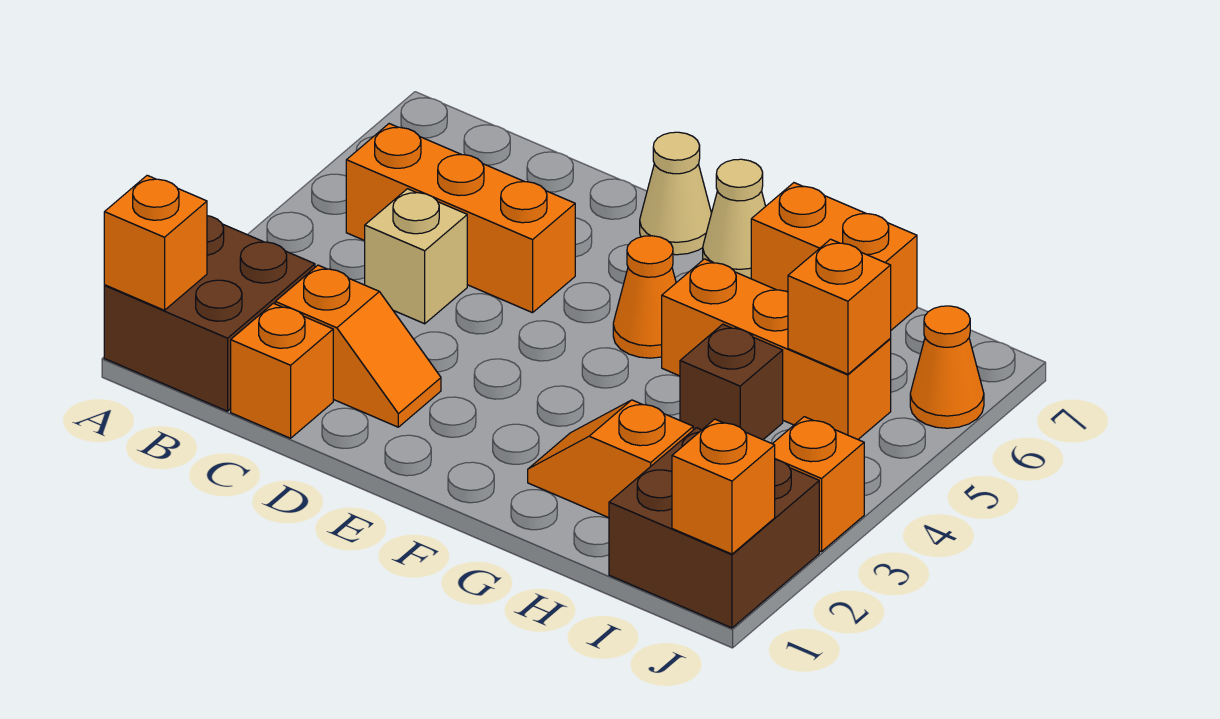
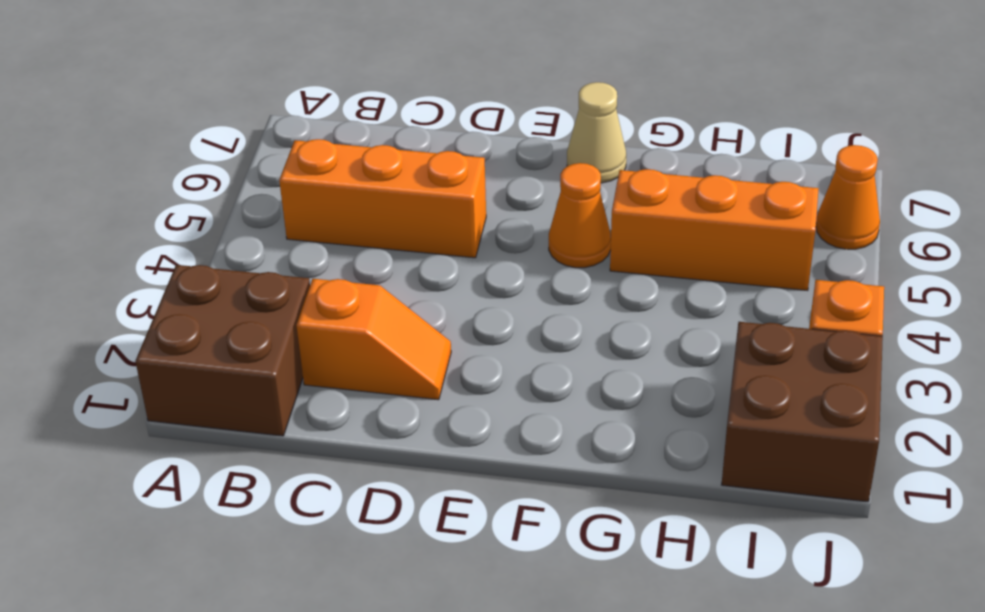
none -> orange brick C1 level 1
none -> tan brick C4 level 1
none -> tan cone E7 level 1

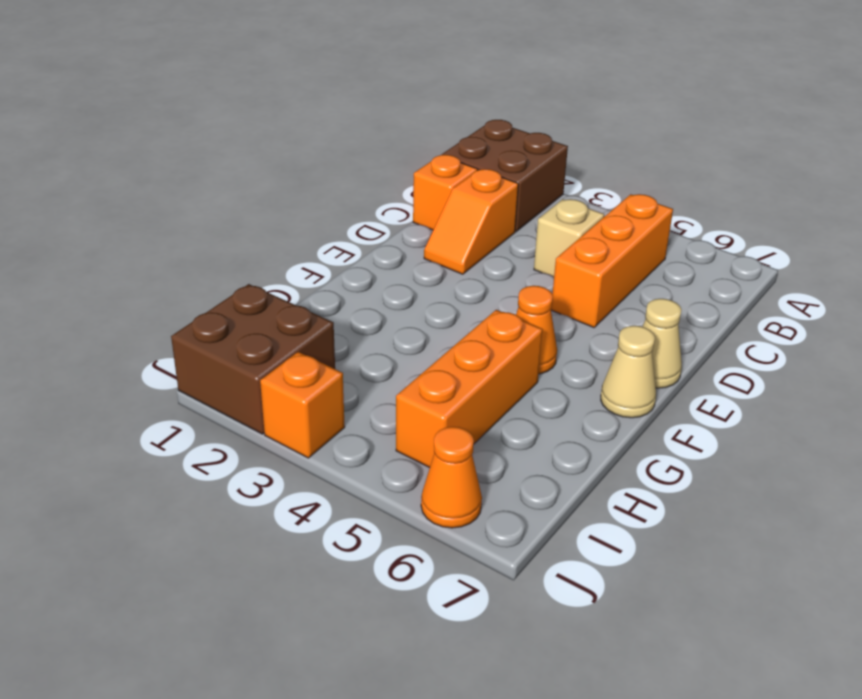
none -> orange slope G2:H2 level 1 top H
none -> orange brick G7:H7 level 1
none -> brown brick H4 level 1

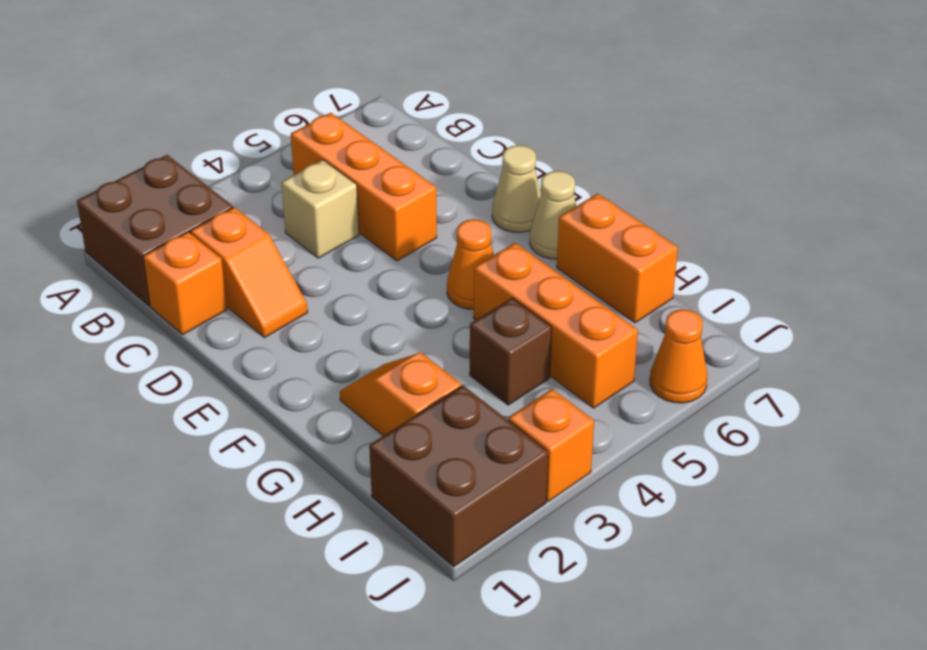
none -> orange brick A1 level 2
none -> orange brick I5 level 2
none -> orange brick J1 level 2

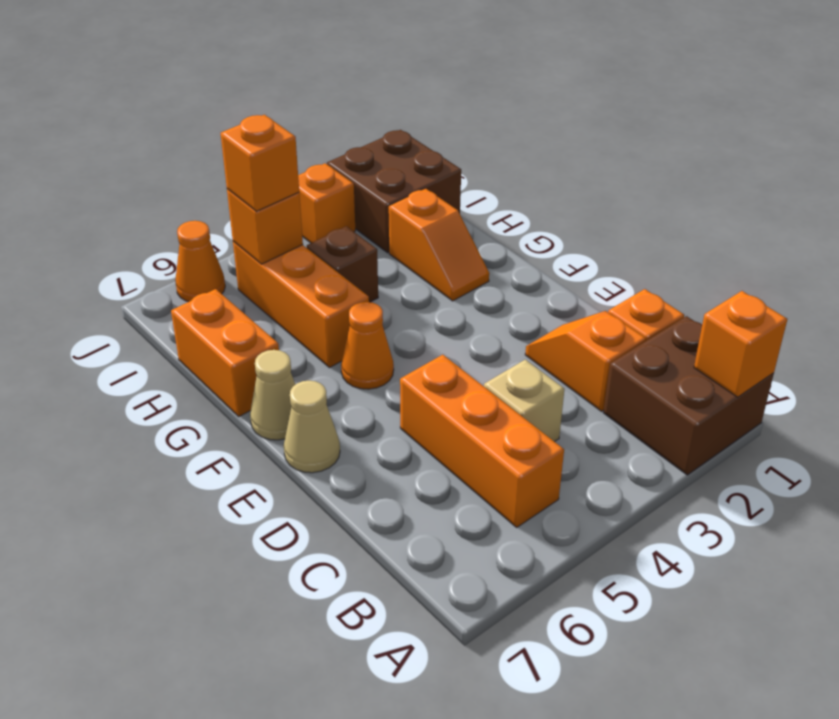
orange brick I5 level 3 -> orange brick J1 level 2

